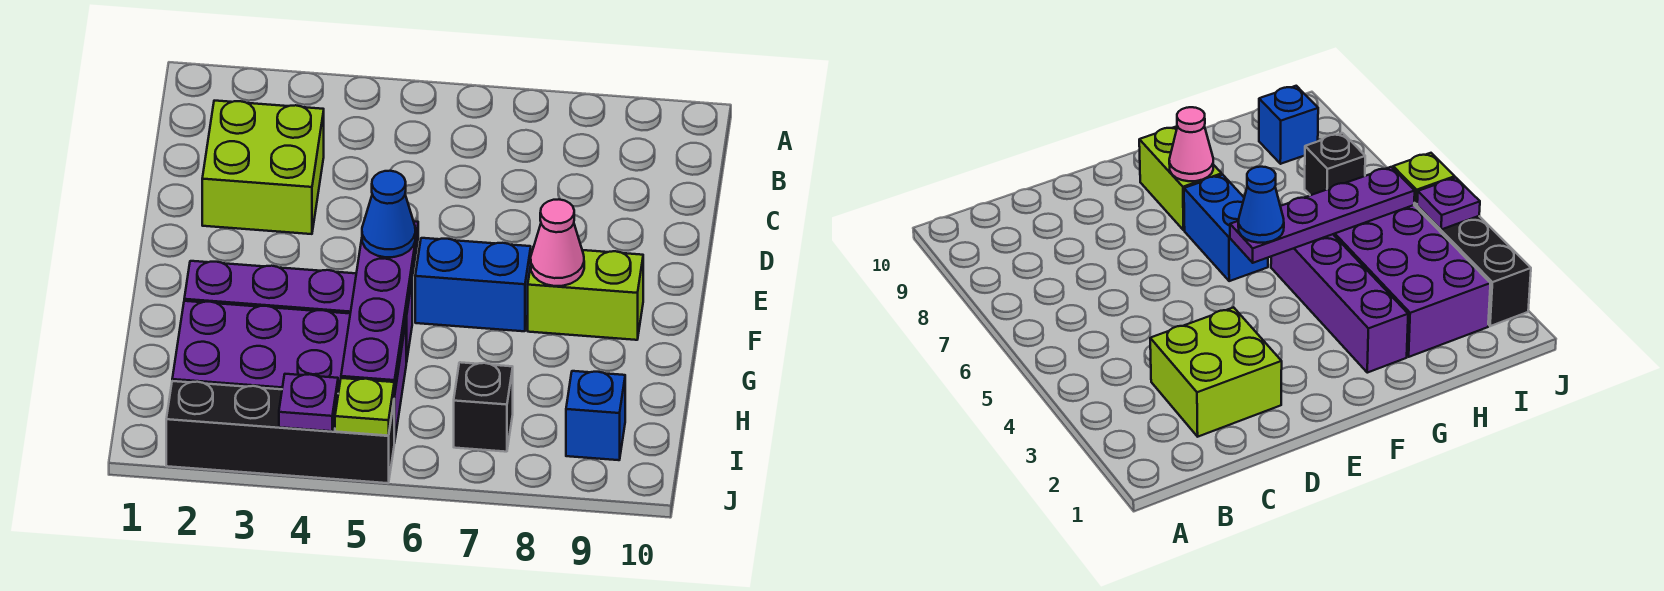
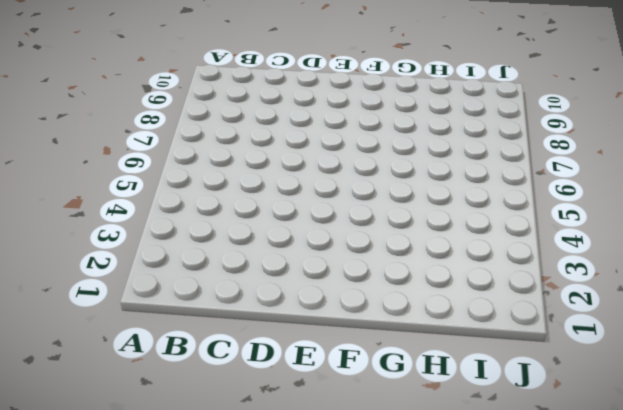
none -> lime brick C2:D3 level 1
none -> blue brick F6:F7 level 1
none -> lime brick F8:F9 level 1

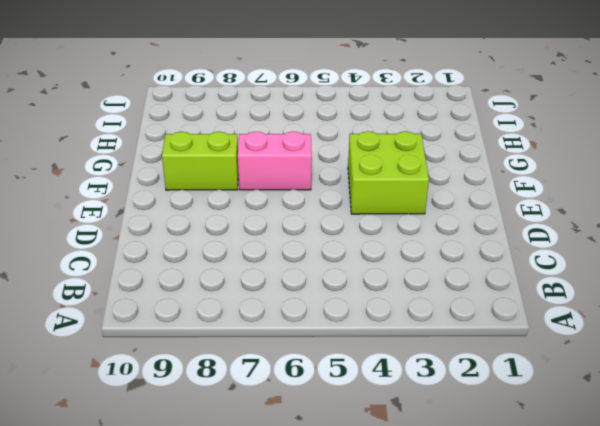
lime brick E3:F4 level 1 -> lime brick C2:D3 level 1
pink brick F6:F7 level 1 -> blue brick F6:F7 level 1
none -> purple brick G2:G5 level 1
none -> purple brick H2:I5 level 1
none -> black brick I7 level 1

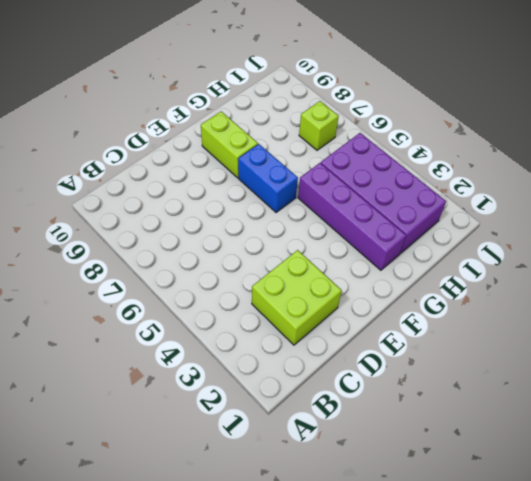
lime brick I7 level 1 -> black brick I7 level 1
none -> blue brick I9 level 1
none -> black brick J2:J5 level 1
none -> purple plate F5:I5 level 2

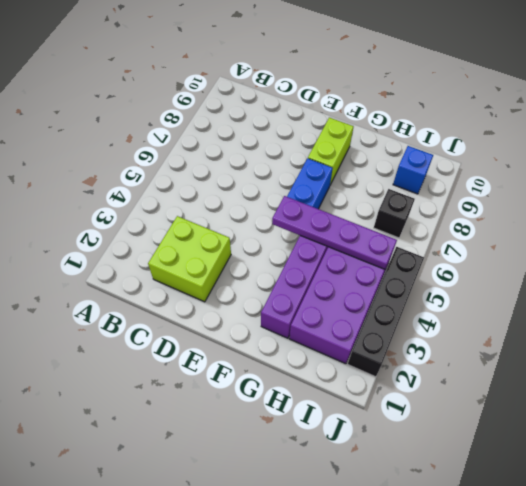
none -> pink cone F8 level 2
none -> purple plate J4 level 2
none -> lime plate J5 level 2

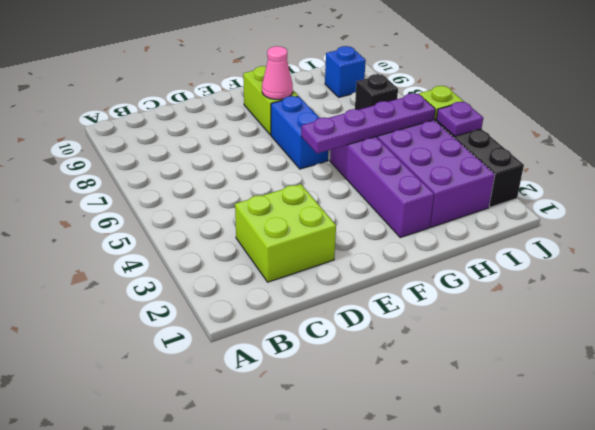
none -> blue cone F5 level 3

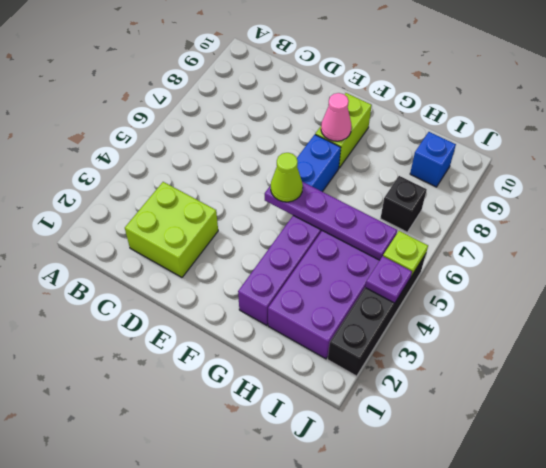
lime cone F5 level 3 -> blue cone F5 level 3

